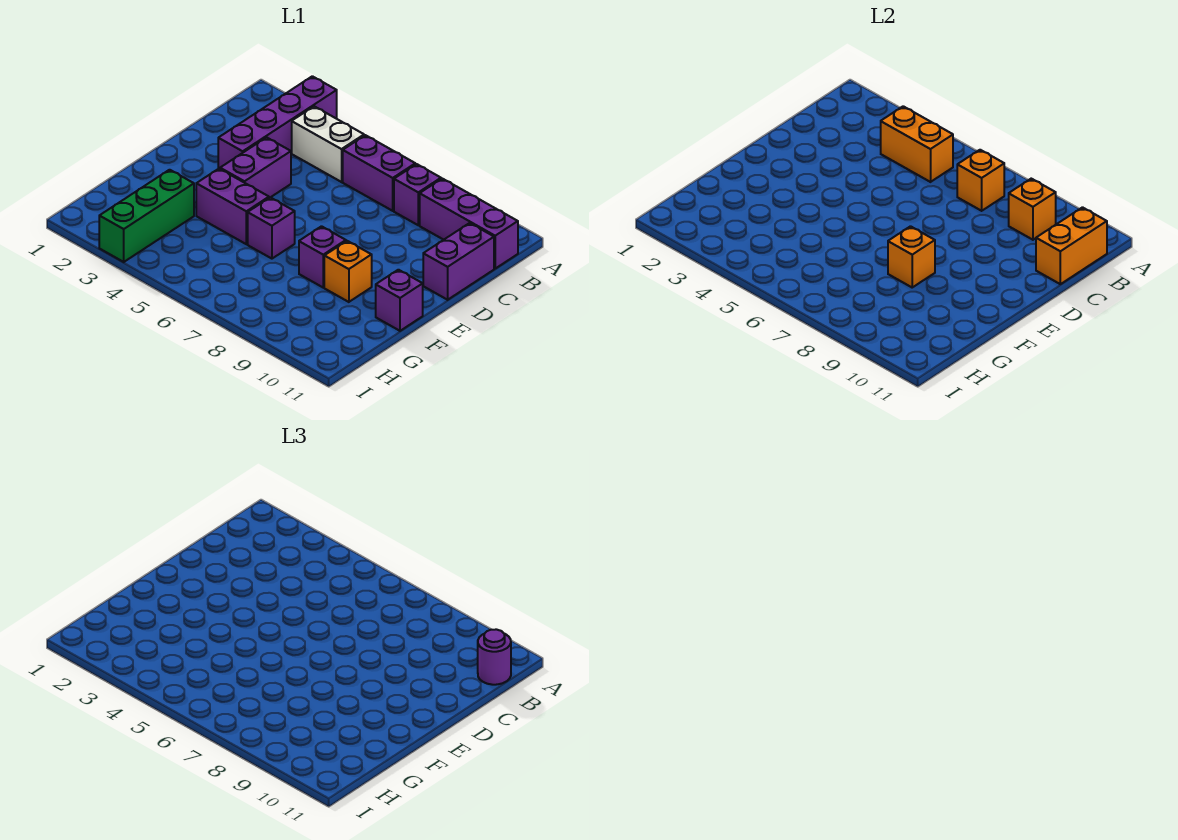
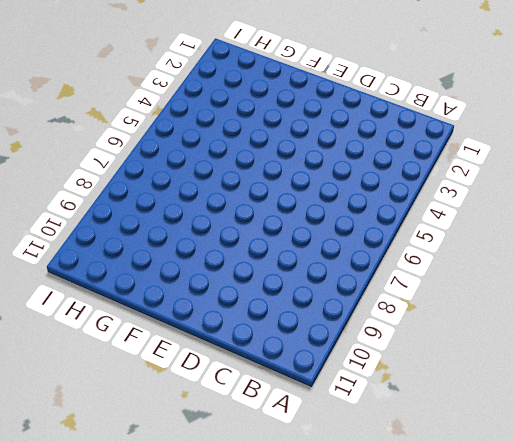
none -> purple brick A3:D3 level 1
none -> white brick B4:B5 level 1
none -> purple brick B6:B7 level 1

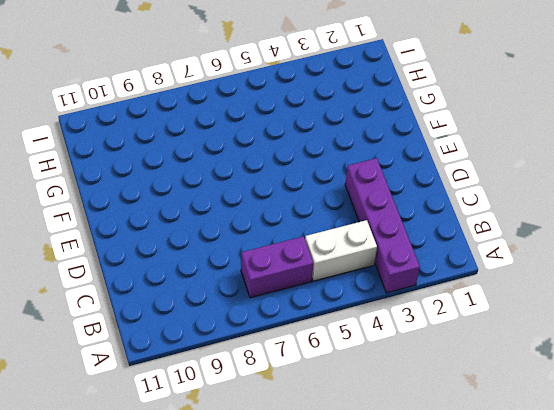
none -> purple brick B8 level 1
none -> purple brick B9:B11 level 1
none -> purple brick C11:D11 level 1

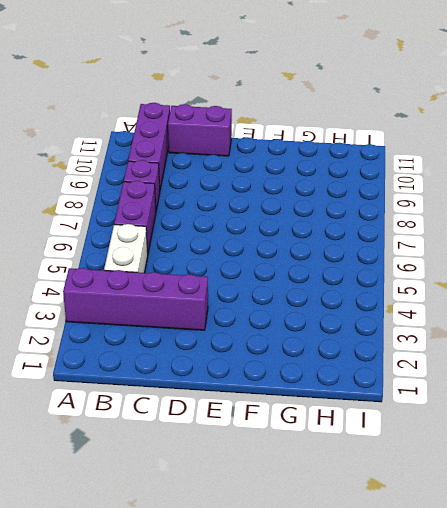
none -> purple brick D4:E4 level 1
none -> purple brick F4:F5 level 1
none -> purple brick F6 level 1

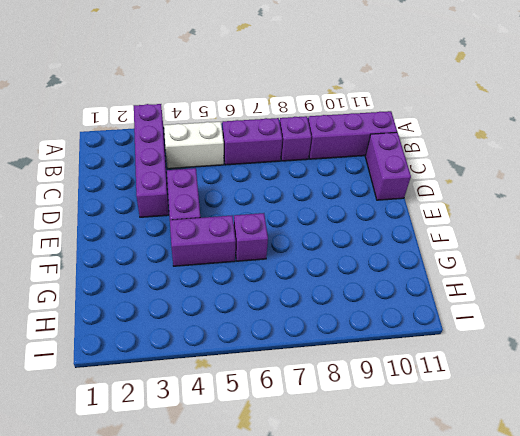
none -> purple brick F8 level 1
none -> orange brick F9 level 1
none -> purple brick F11 level 1

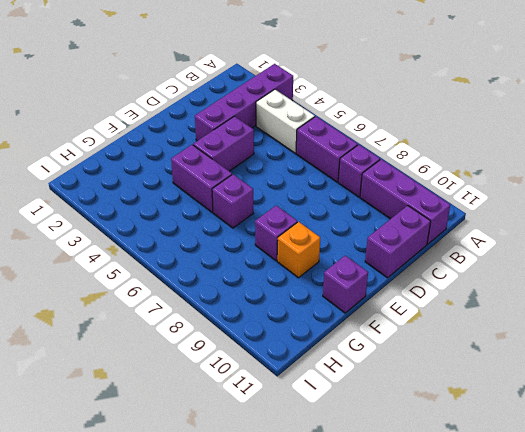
none -> green brick G3:I3 level 1
none -> orange brick B4:B5 level 2
none -> orange brick B7 level 2

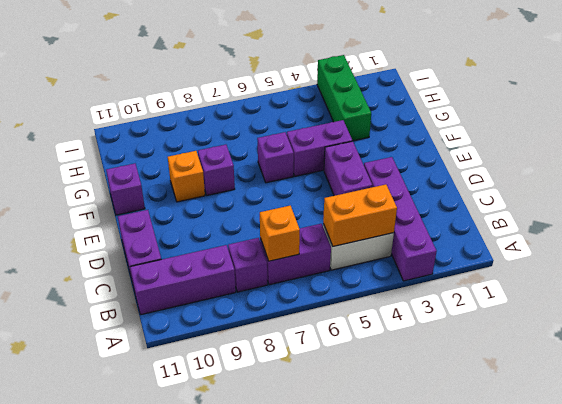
none -> orange brick B9 level 2
none -> orange brick B11:C11 level 2
none -> orange brick F8 level 2

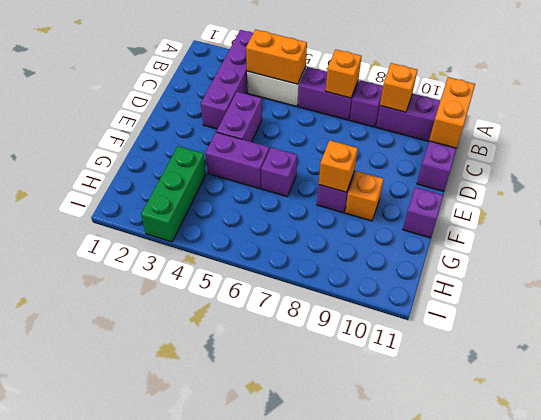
none -> purple round brick B11 level 3

